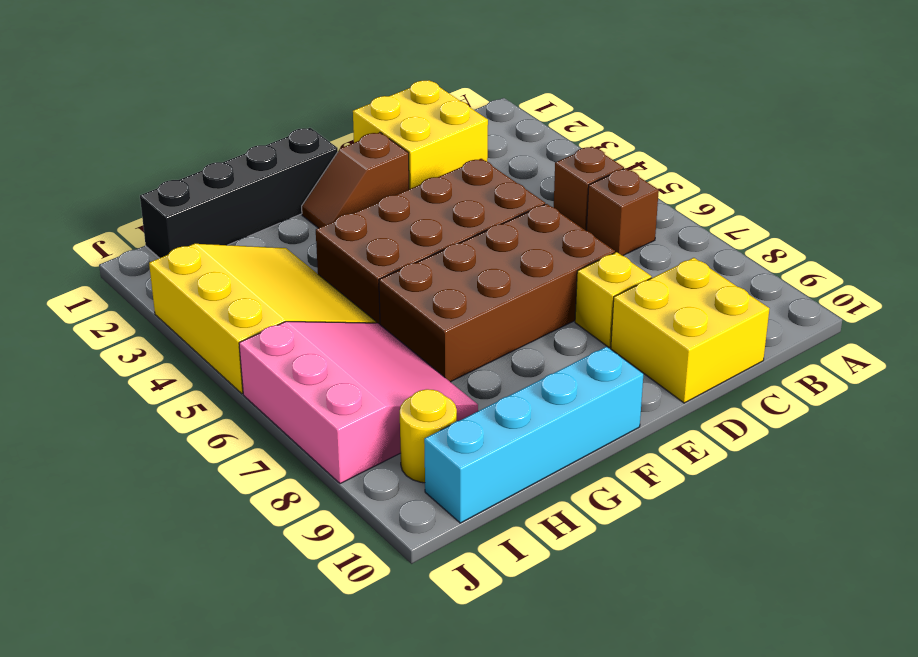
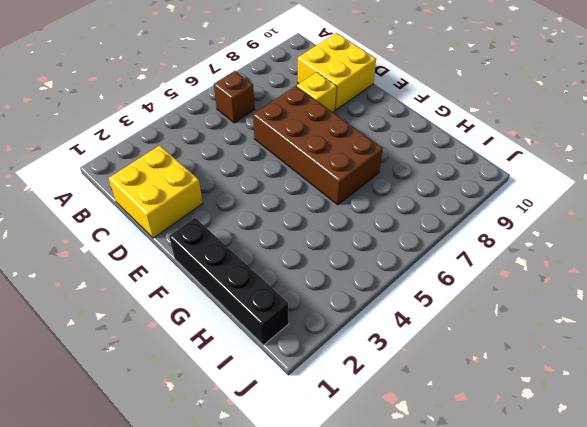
none -> brown brick B5 level 1
none -> brown brick D4:G5 level 1
none -> brown slope E2:F2 level 1 top E

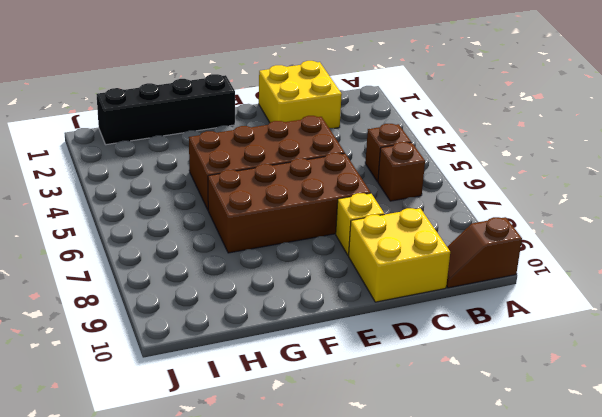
brown slope A10:B10 level 1 top A -> brown slope E2:F2 level 1 top E
none -> cyan brick F10:I10 level 1
none -> yellow slope H3:J5 level 1 top J
none -> pink slope H6:J8 level 1 top J

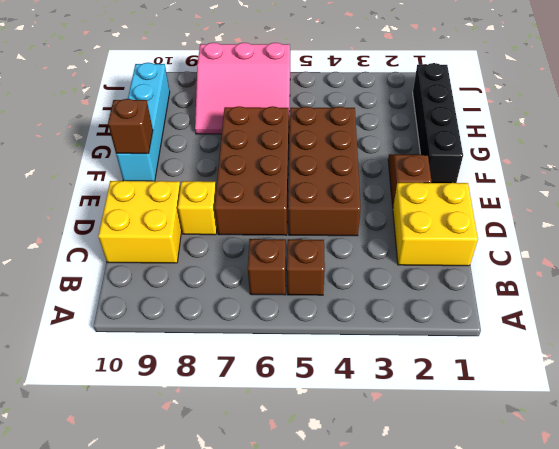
brown brick F10 level 2 -> none
none -> yellow slope H3:J5 level 1 top J
none -> yellow round brick I9 level 1

